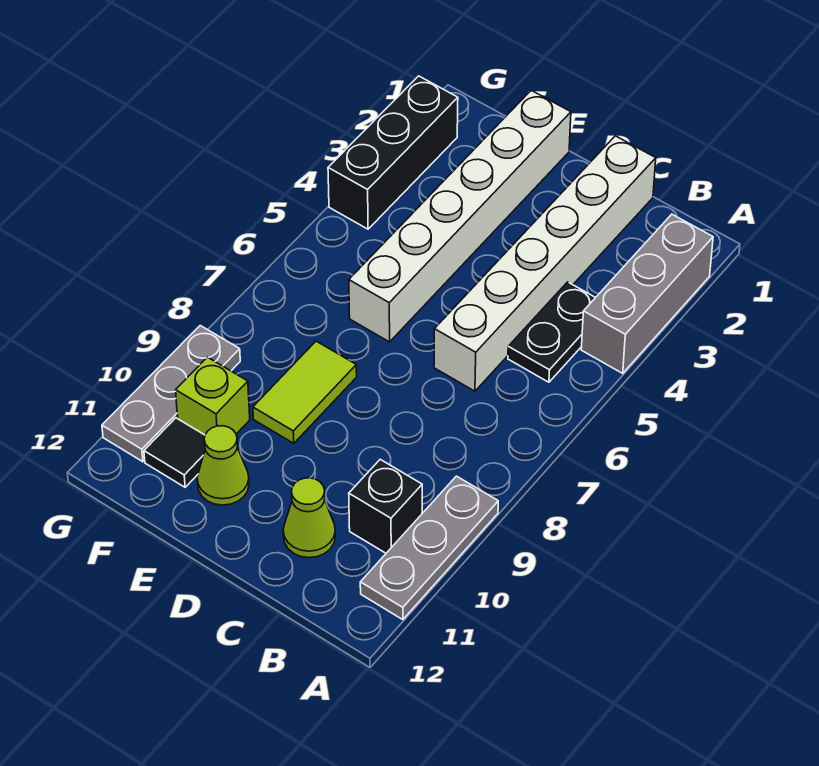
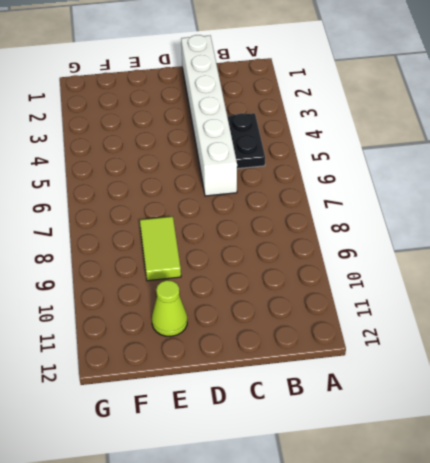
none -> grey brick A2:A4 level 1
none -> grey plate A9:A11 level 1
none -> black brick B10 level 1

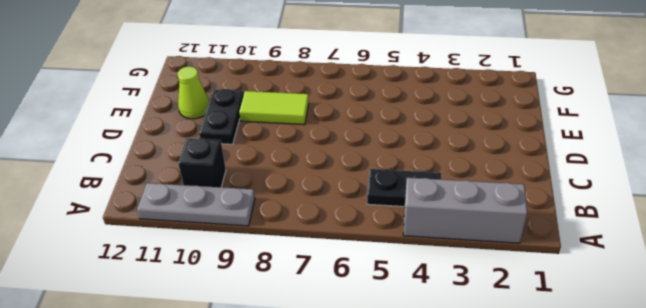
black plate D10:E10 level 1 -> none
none -> white brick C1:C6 level 1
none -> lime cone C11 level 1
none -> white brick E1:E6 level 1

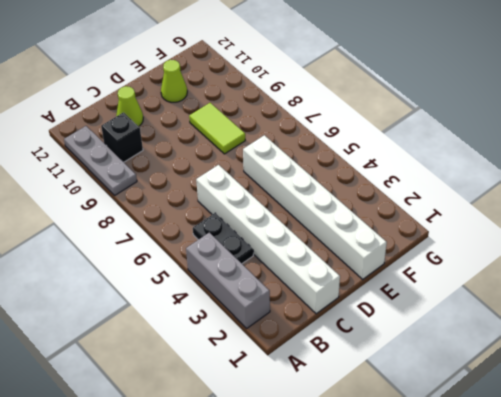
none -> lime brick F10 level 1
none -> black tile F11 level 1
none -> black brick G2:G4 level 1

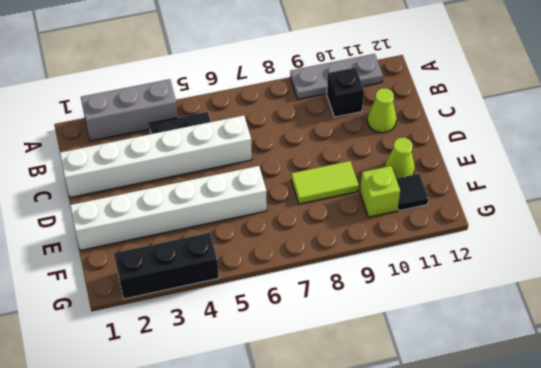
none -> grey plate G9:G11 level 1

